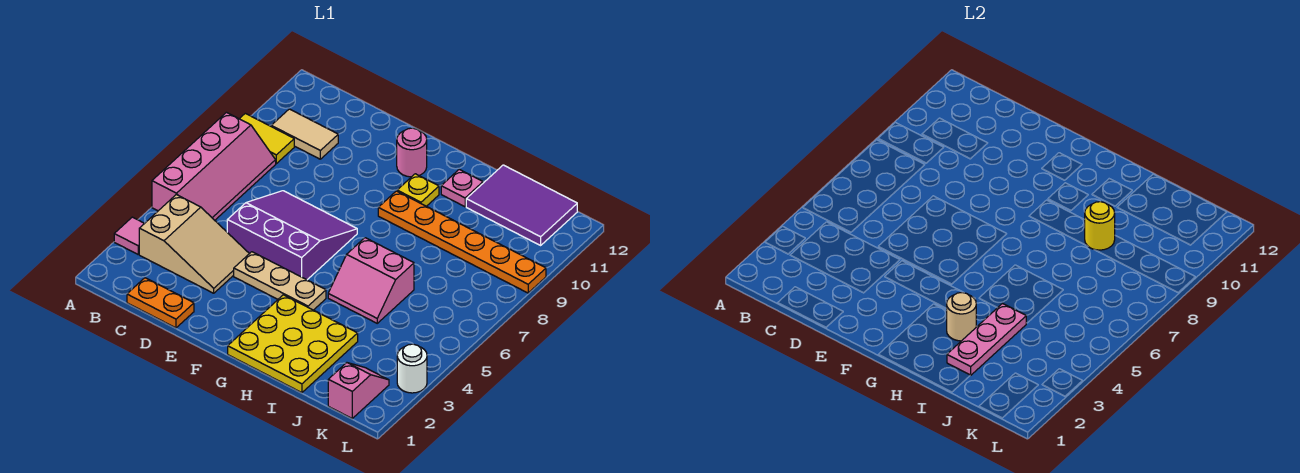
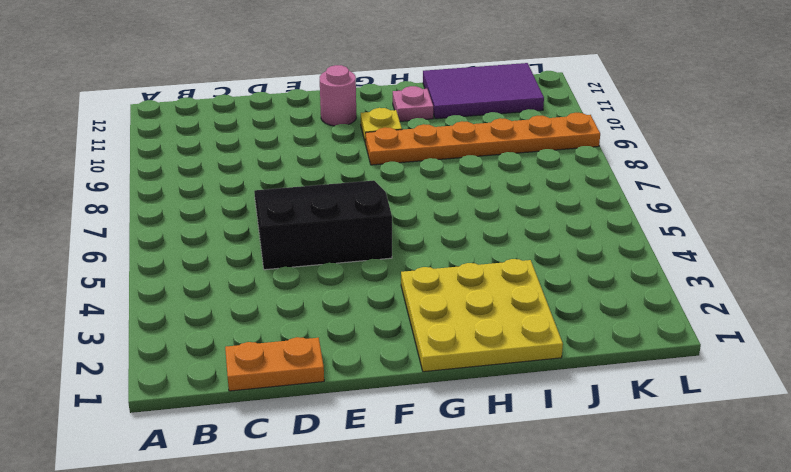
black slope D5:F7 level 1 top 5 -> purple slope D5:F7 level 1 top 5
none -> pink tile A3 level 1
none -> pink slope A5:B8 level 1 top A
none -> yellow tile A9:B9 level 1

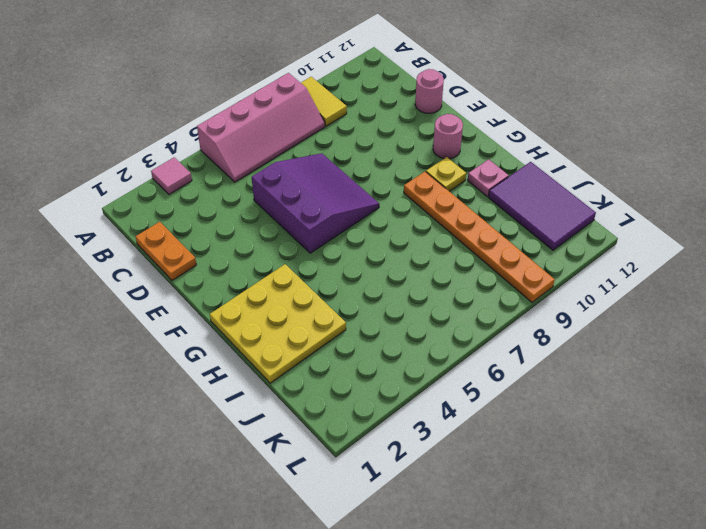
pink round brick D12 level 1 -> none
none -> tan slope B3:D4 level 1 top B
none -> tan tile B10:C10 level 1
none -> tan plate E4:G4 level 1

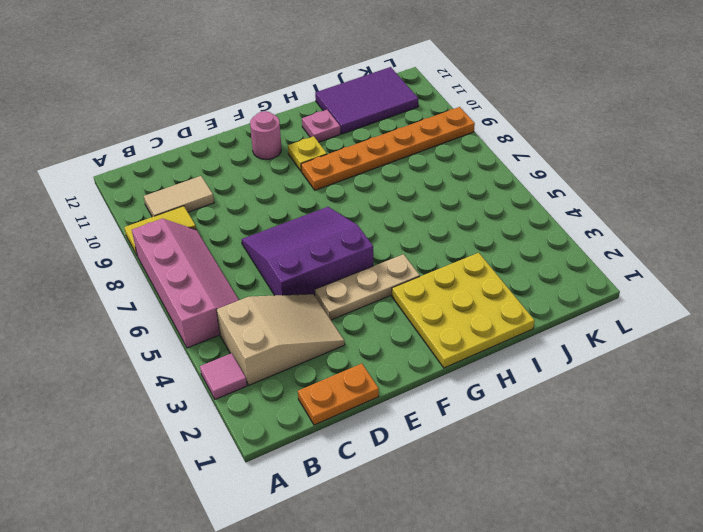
none -> pink slope H5:I6 level 1 top 6
none -> pink slope K1:K2 level 1 top 1
none -> white round brick L3 level 1

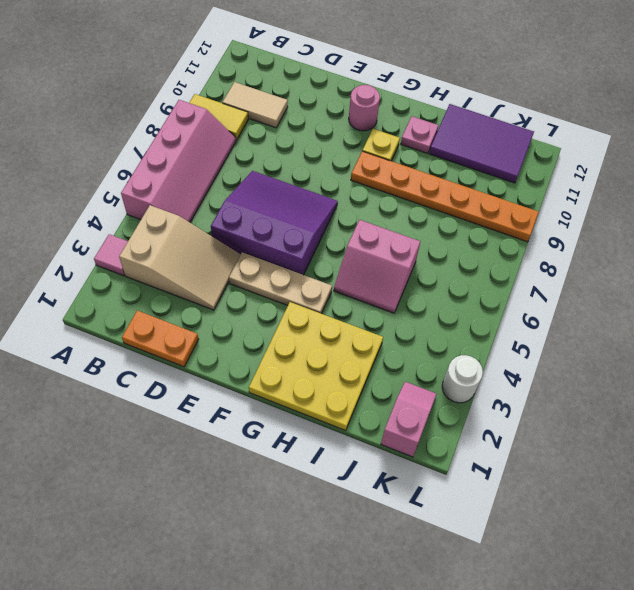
none -> tan round brick H3 level 2
none -> pink plate I2:I4 level 2
none -> yellow round brick I9 level 2

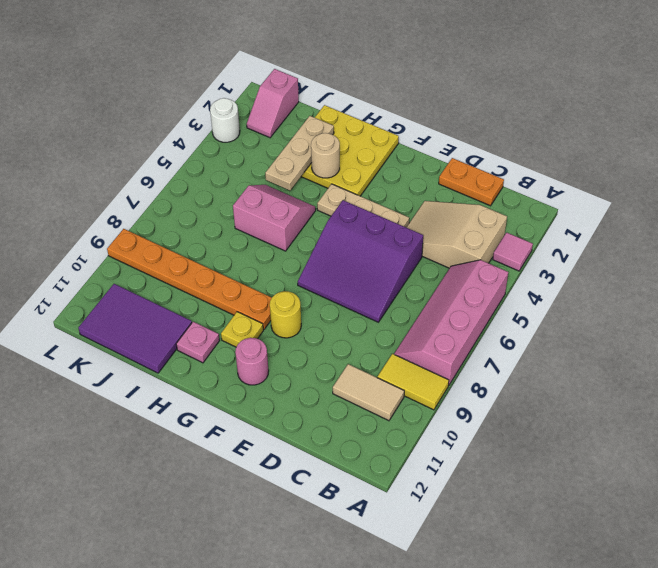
yellow round brick F9 level 1 -> yellow round brick I9 level 2
tan plate I2:I4 level 2 -> pink plate I2:I4 level 2

